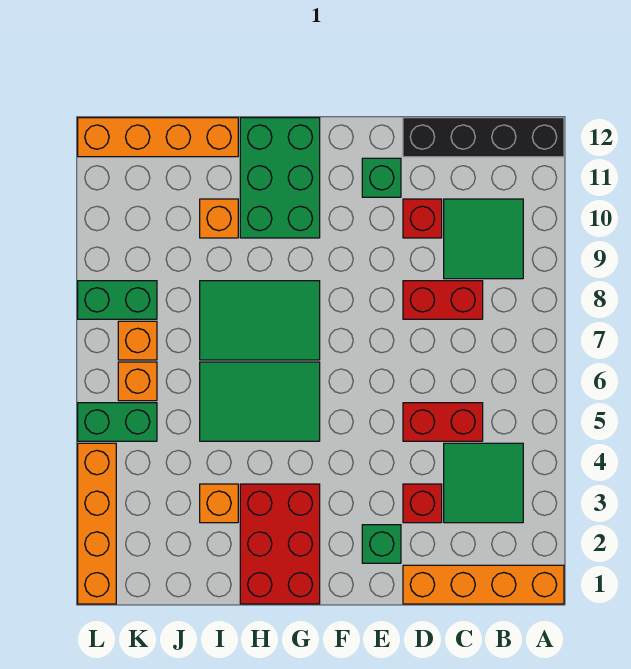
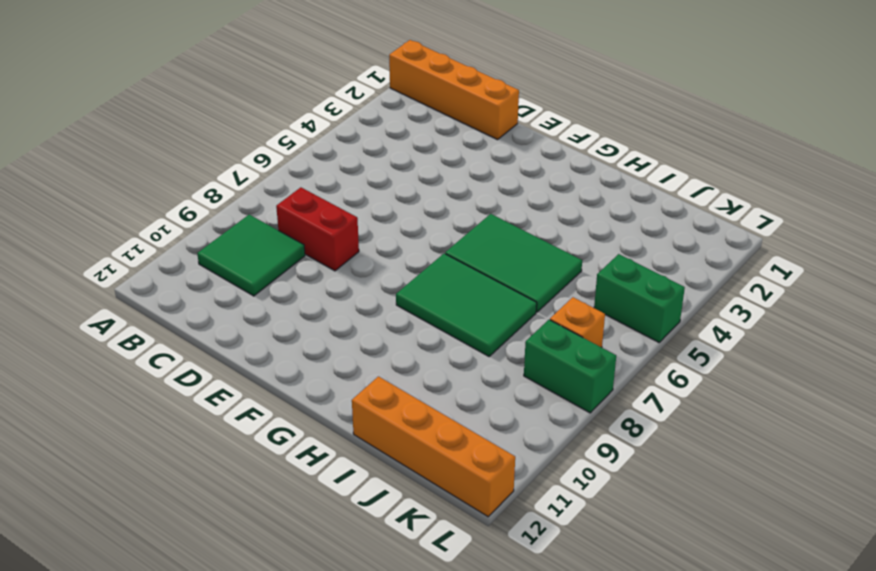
none -> black brick A12:D12 level 1
none -> green tile B3:C4 level 1
none -> red brick C5:D5 level 1

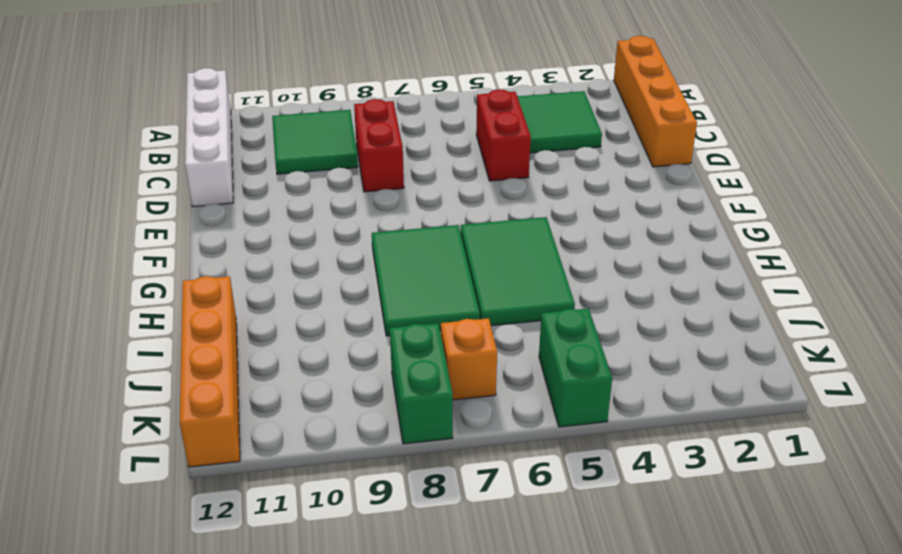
white brick A12:D12 level 1 -> black brick A12:D12 level 1
none -> red brick D3 level 1
none -> red brick D10 level 1
none -> green brick E2 level 1

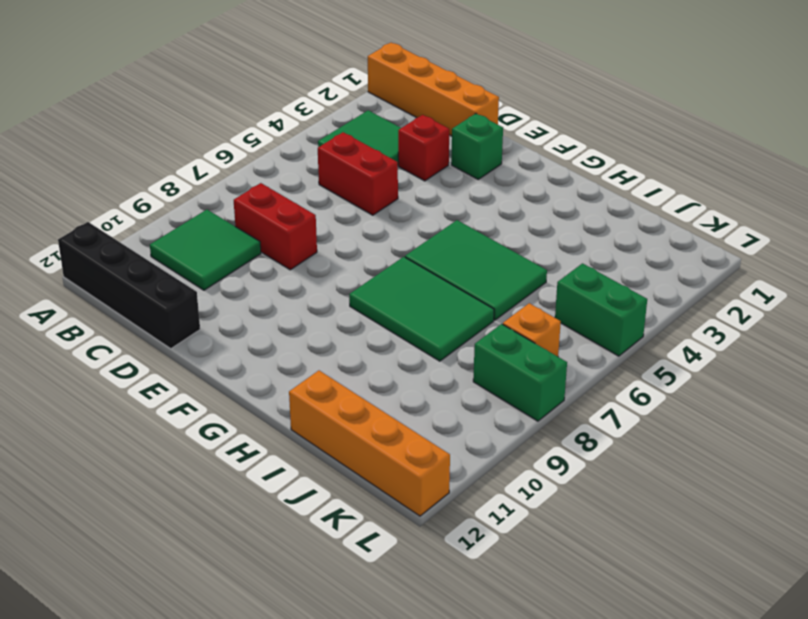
none -> red brick D10 level 1
none -> green brick E11 level 1
none -> red brick G1:H3 level 1

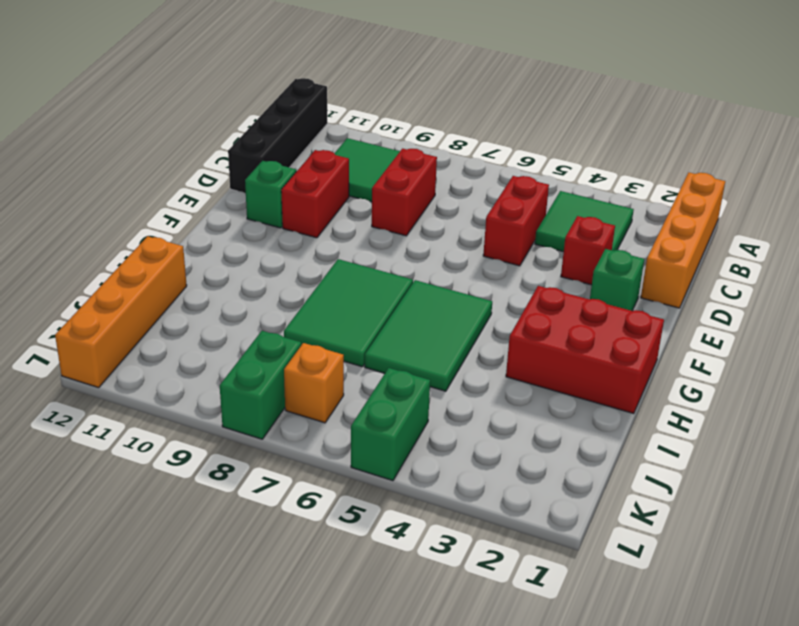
red brick D10:E10 level 1 -> red brick D10 level 1
none -> green brick G10:H12 level 1
none -> orange brick I3 level 1
none -> orange brick I10 level 1

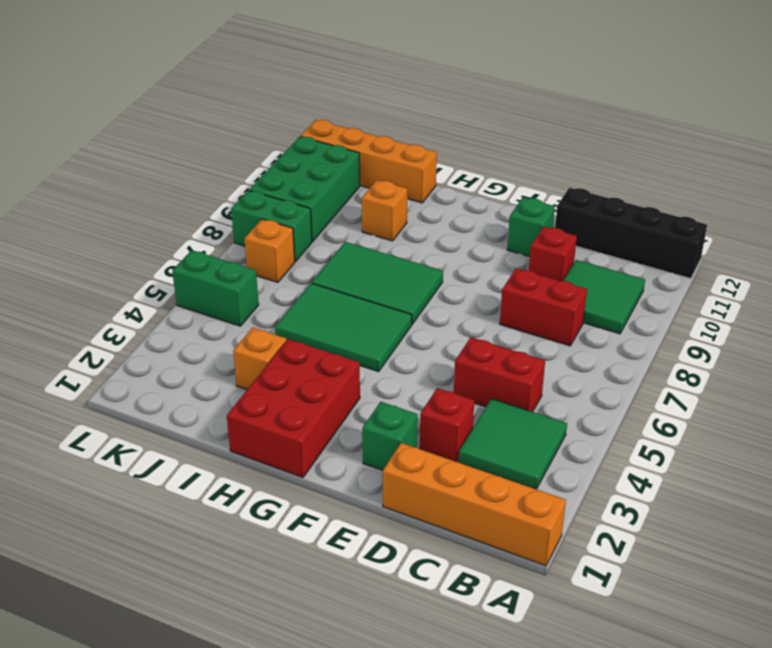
green brick K9:L11 level 1 -> green brick G10:H12 level 1
none -> orange brick K6 level 1
none -> orange brick L1:L4 level 1

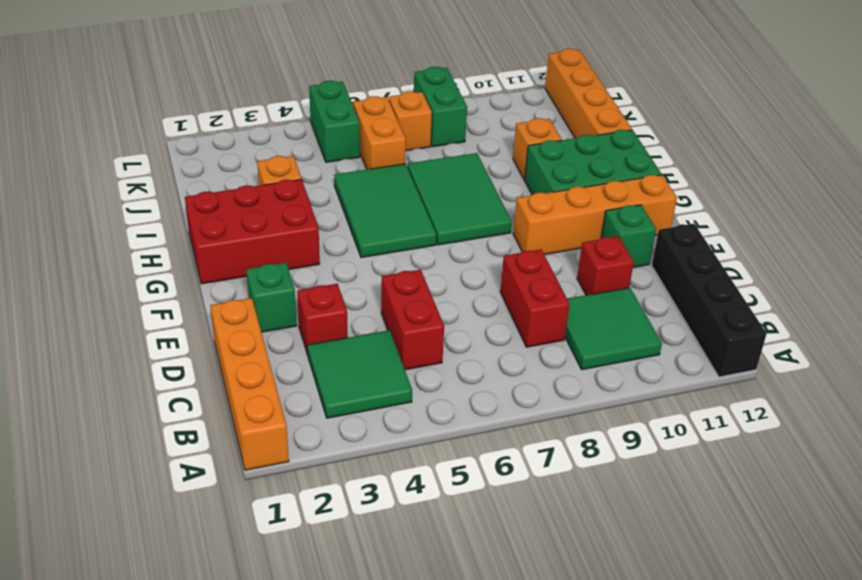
orange brick F9:F12 level 1 -> orange brick L1:L4 level 1
orange brick J6:K6 level 1 -> orange brick K6 level 1

